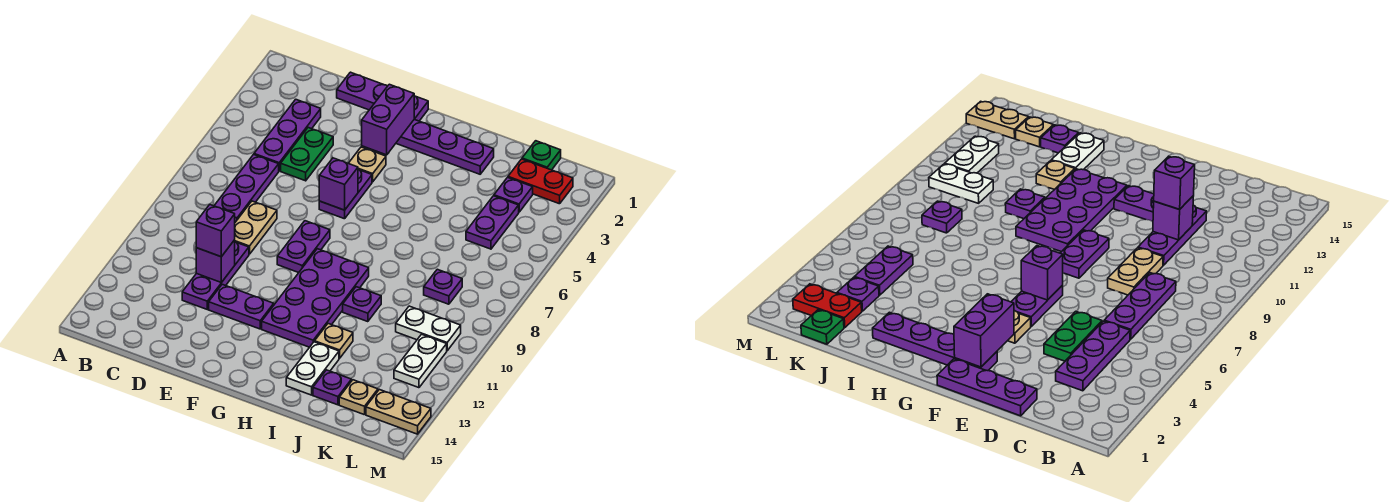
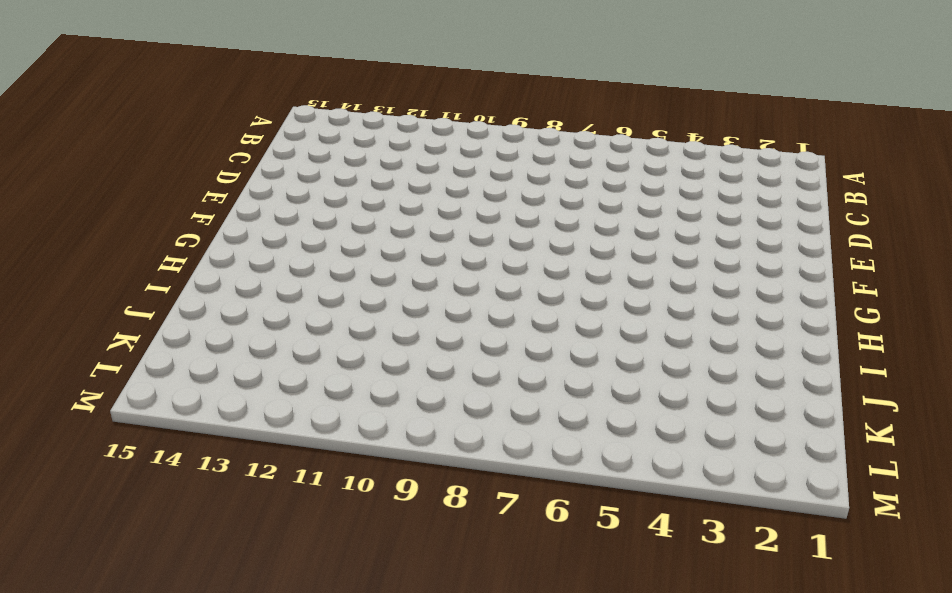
none -> purple plate C3:C5 level 1
none -> purple plate C6:C8 level 1
none -> purple plate D1:F1 level 1

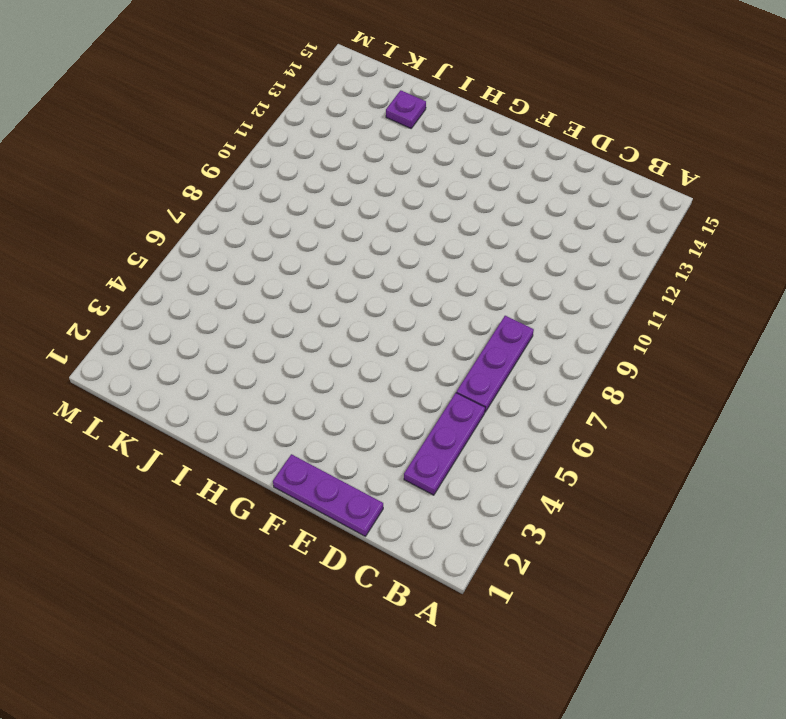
none -> green plate D4:D5 level 1
none -> tan plate D8:D9 level 1
none -> purple plate D10:D12 level 1

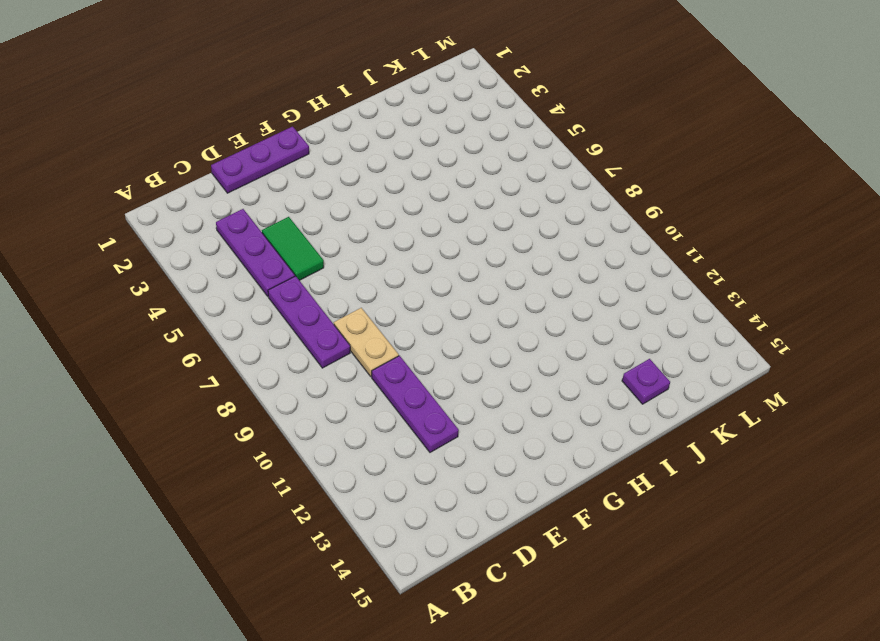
green tile D4:D5 level 1 -> green plate D4:D5 level 1
none -> purple plate E12:F12 level 1
none -> purple plate F2:I2 level 1
none -> tan plate F4 level 1

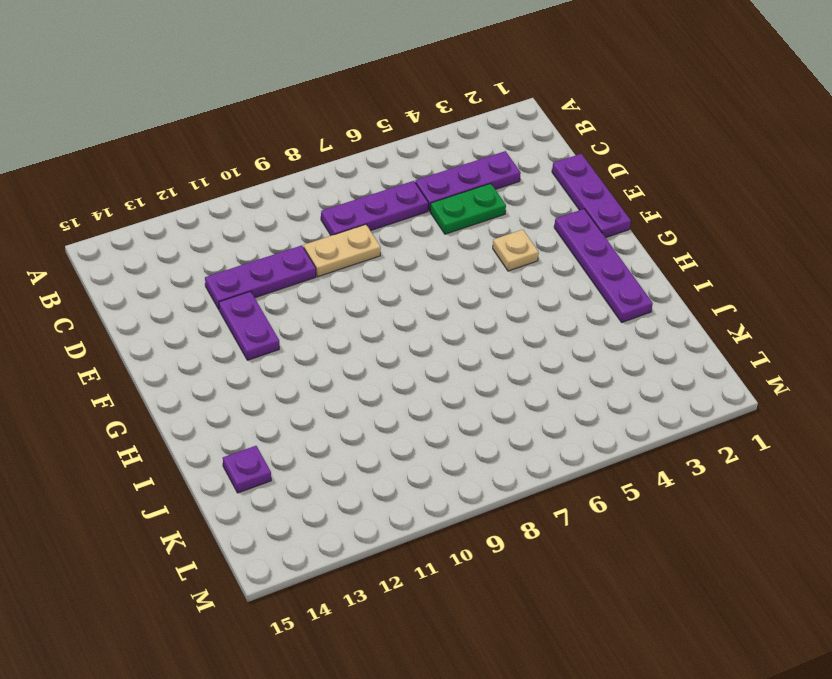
none -> purple plate F5:F6 level 1
none -> purple plate F8:F9 level 1
none -> purple plate G9:H12 level 1

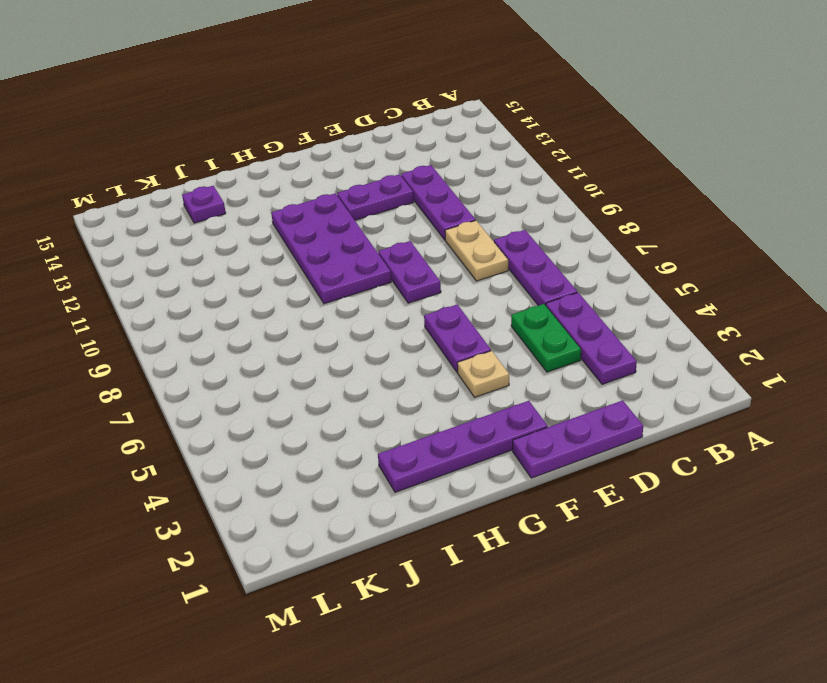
none -> purple plate I10 level 1
none -> tan plate I12 level 1
none -> white plate I13:I14 level 1

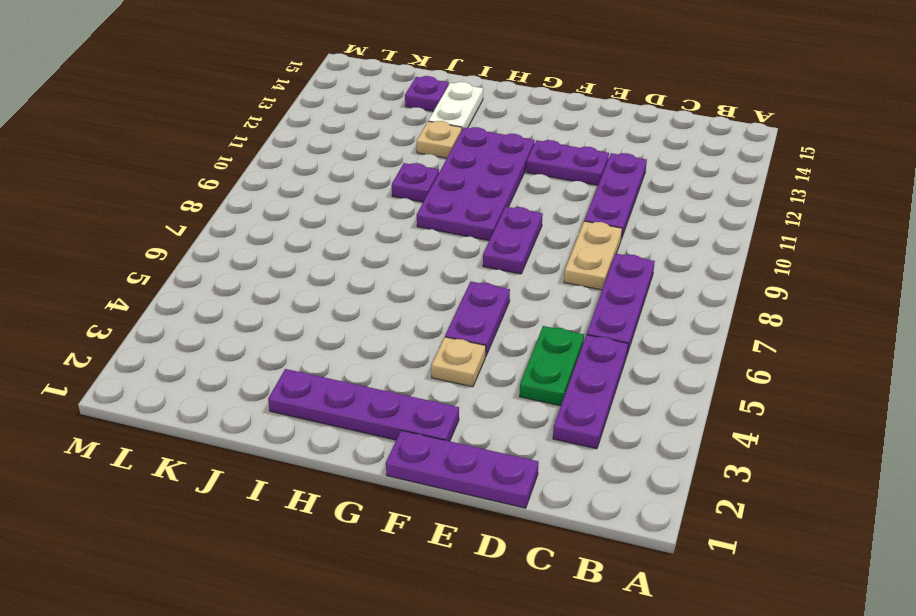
none -> green plate K1 level 1
none -> red plate K2:L2 level 1
none -> purple plate K3 level 1

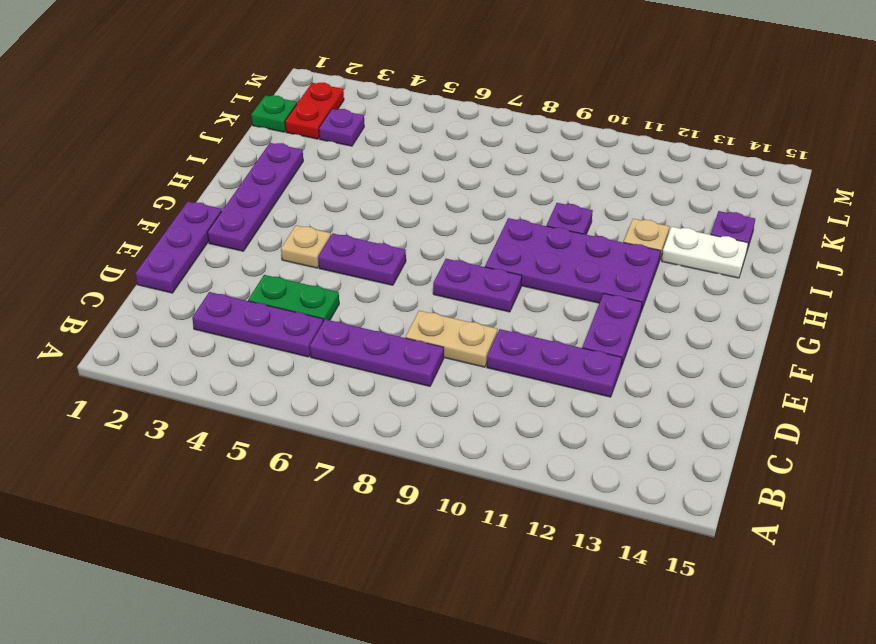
none -> purple plate K4:K5 level 1
none -> purple plate K8 level 1
none -> white plate K10:L10 level 1

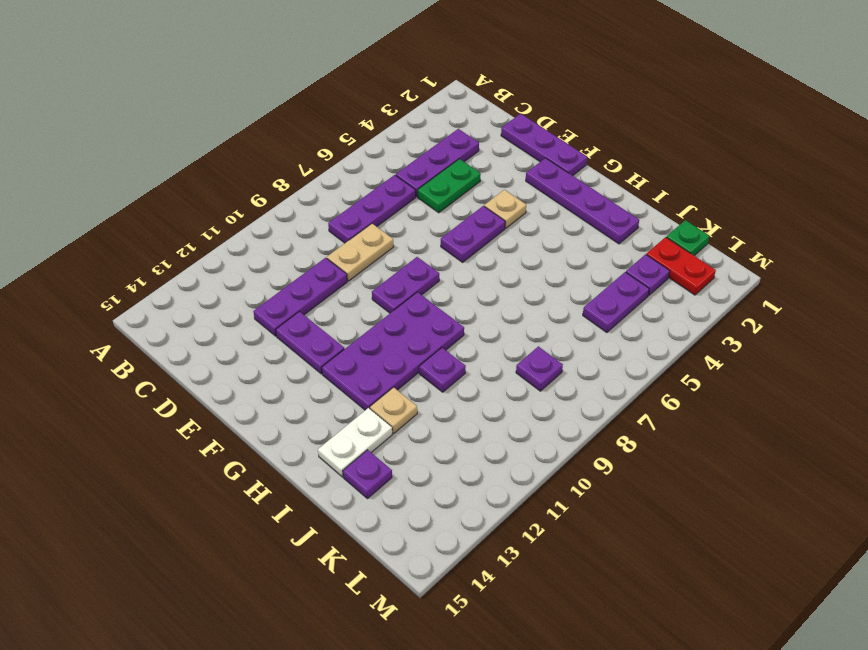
none -> white plate K10:L10 level 1
none -> tan plate K14 level 1
none -> white plate L11:L12 level 1

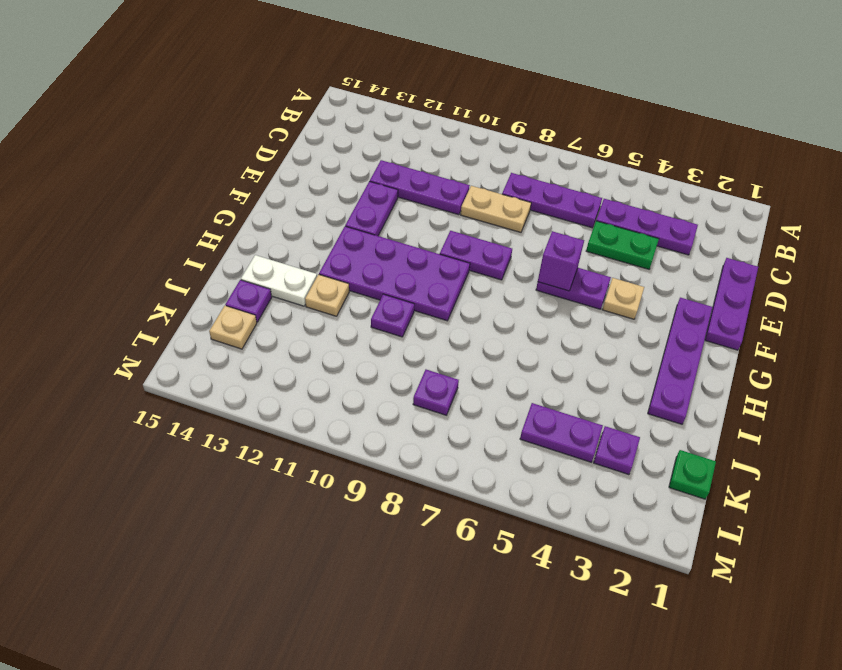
none -> red plate K2:L2 level 1
none -> white plate K10:L10 level 1
none -> white plate L11:L12 level 1

